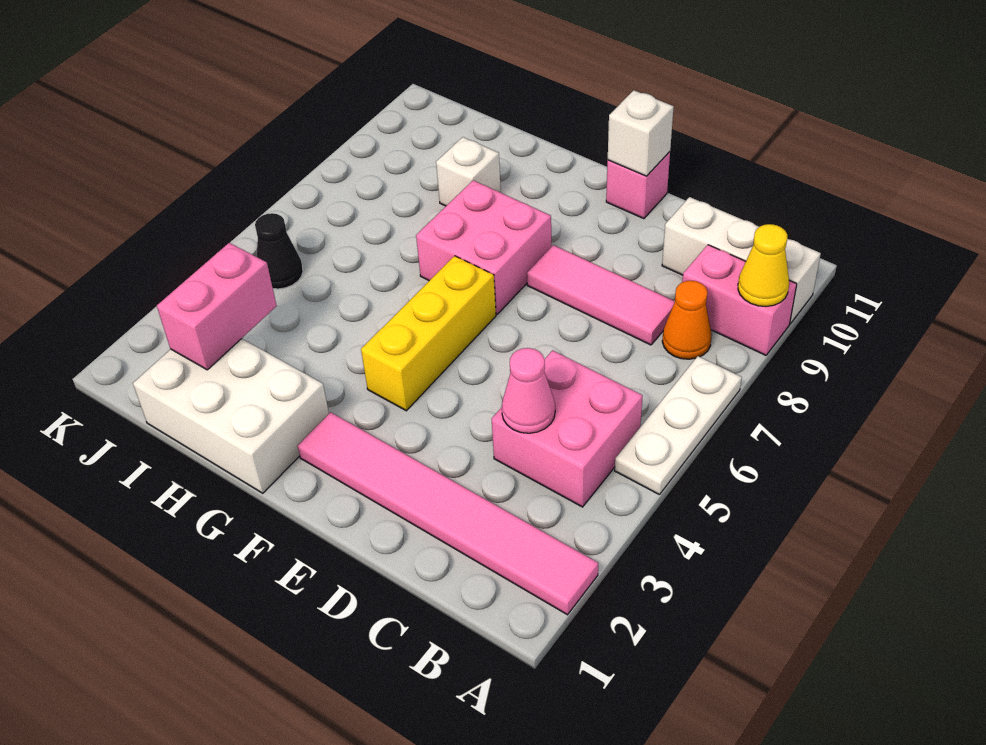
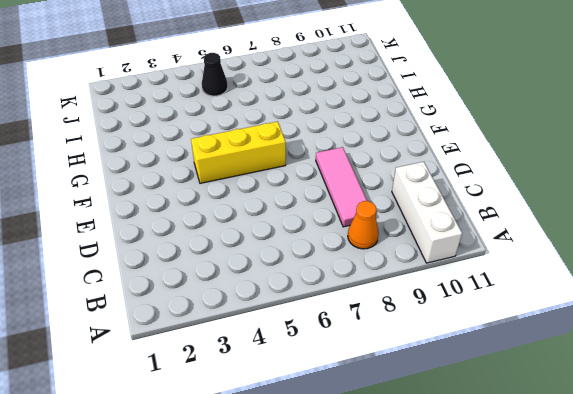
none -> pink tile A2:F2 level 1
none -> white plate A5:A7 level 1
none -> pink brick A9:B9 level 1

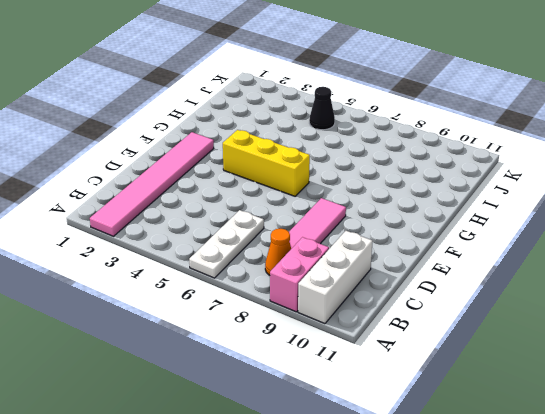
white plate A6:C6 level 1 -> white plate A5:A7 level 1
none -> pink brick B4:C5 level 1
none -> pink brick E11 level 1
none -> pink brick F7:G8 level 1

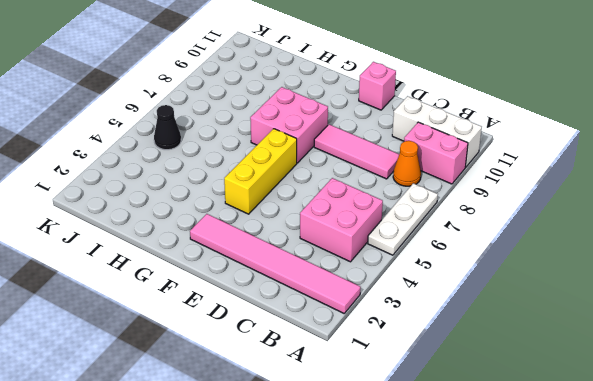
none -> white brick G1:I2 level 1
none -> white brick H9 level 1
none -> yellow cone A9 level 2

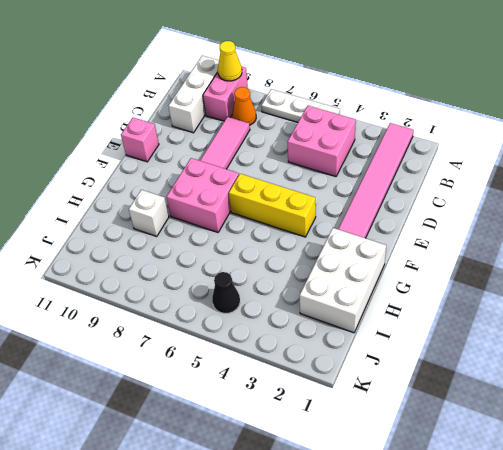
none -> pink cone C4 level 2
none -> white brick E11 level 2
none -> pink brick I2:I3 level 2

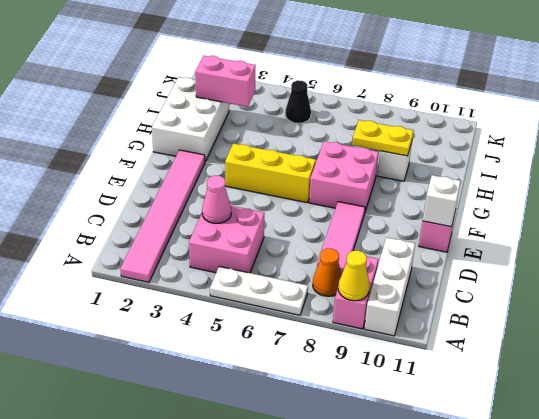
yellow plate H8:H9 level 2 -> none

